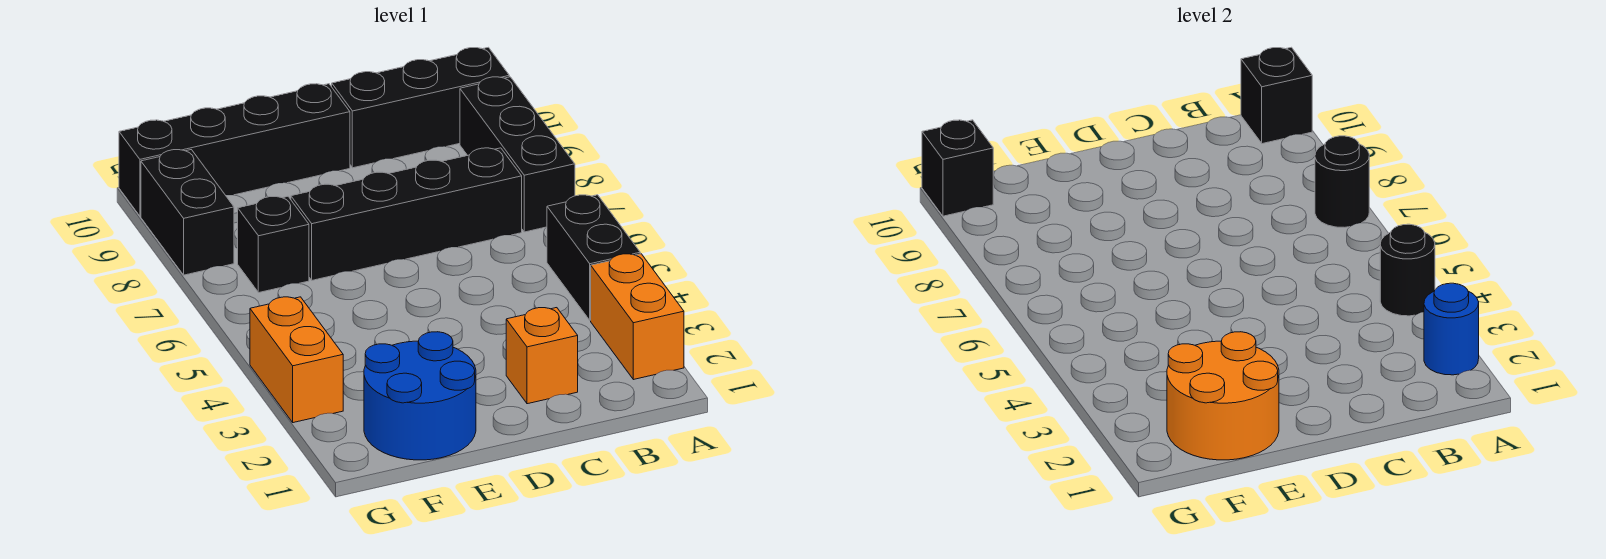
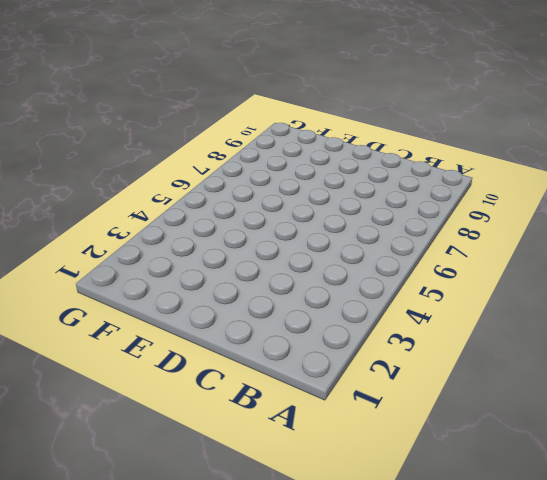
none -> orange brick A2:A3 level 1
none -> black brick A4:A5 level 1
none -> black brick A7:A9 level 1

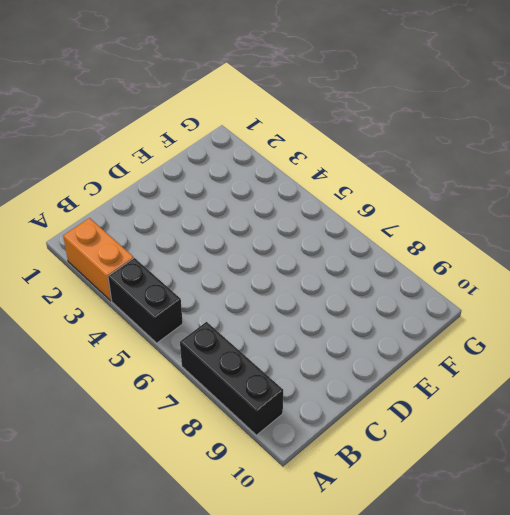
none -> black brick A10:C10 level 1
none -> black brick B7:E7 level 1
none -> orange brick C2 level 1

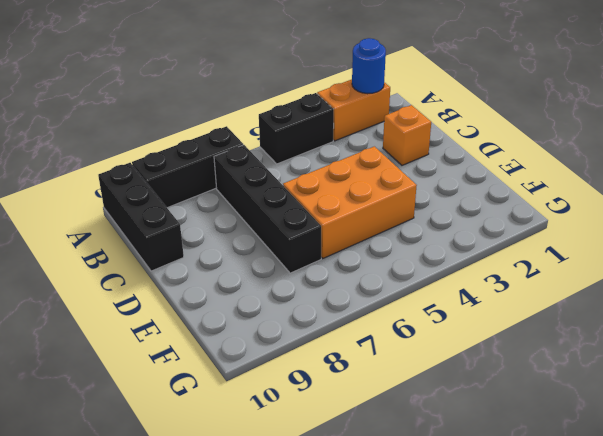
orange brick D4:E6 level 1 -> none
none -> black brick D10:G10 level 1
none -> blue round brick E1:F2 level 1
none -> black brick F7 level 1

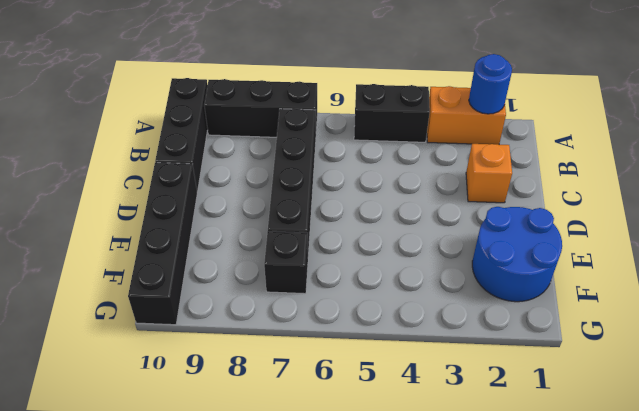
none -> orange brick G3:G4 level 1
none -> black brick G8:G9 level 1
none -> black round brick A4 level 2

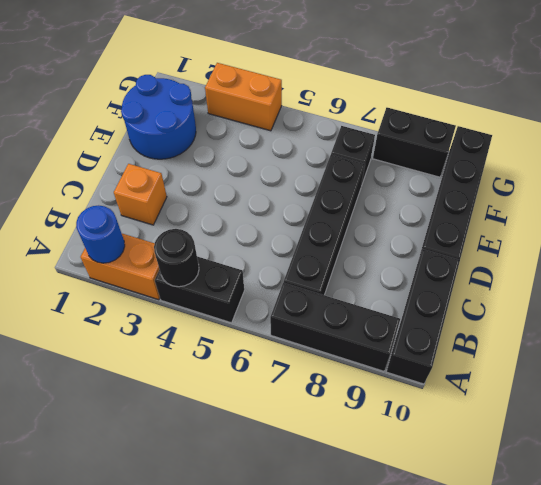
none -> black round brick A7 level 2
none -> black brick A10 level 2
none -> orange round brick E1:F2 level 2

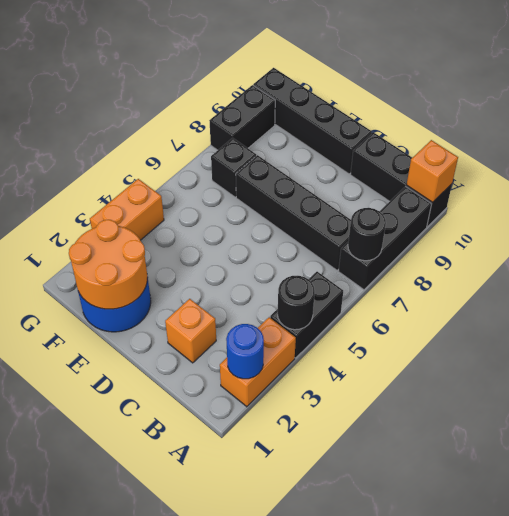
orange brick A10 level 2 -> black brick A10 level 2
none -> black brick G10 level 2

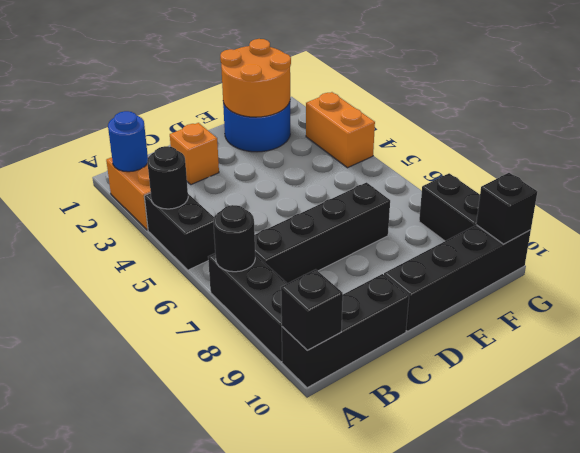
none -> black brick F7 level 1

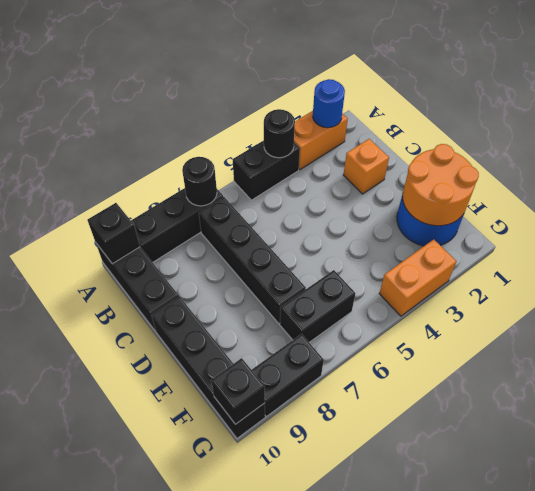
black brick F6:F7 level 1 -> black brick F7 level 1

